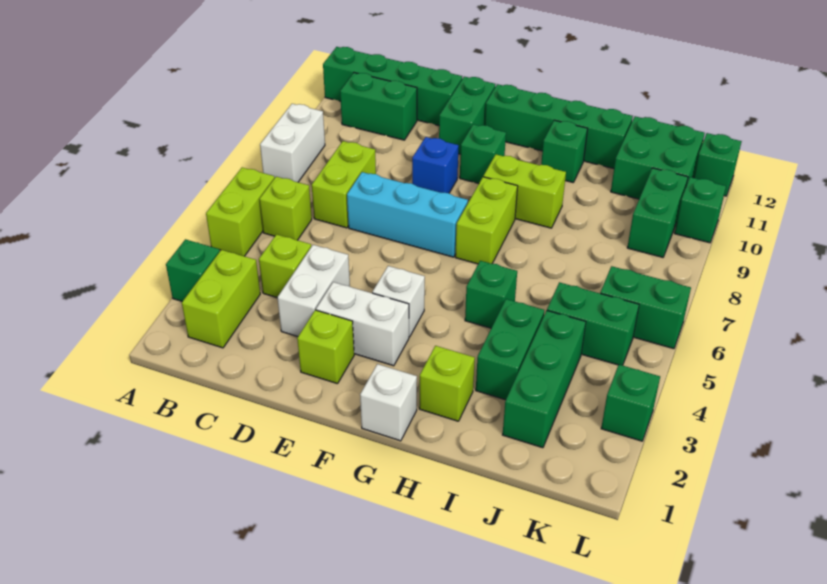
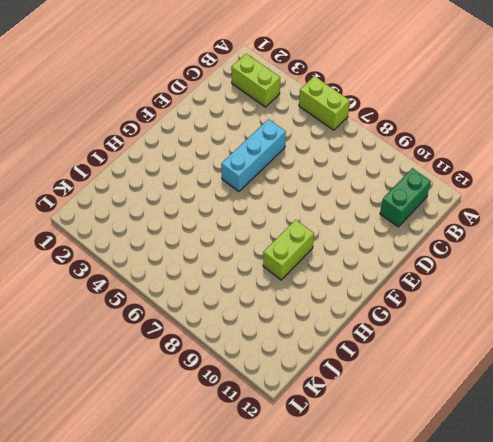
cyan brick D5:F5 level 1 -> cyan brick D7:F7 level 1
none -> green brick A3 level 1
none -> white brick A8:A9 level 1
none -> green brick A12:D12 level 1
none -> lime brick B6 level 1

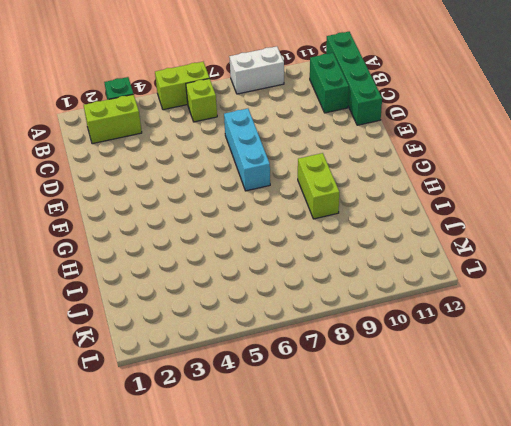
none -> lime brick C4 level 1
none -> lime brick C7:C8 level 1
none -> white brick D3:D4 level 1
none -> lime brick E2 level 1

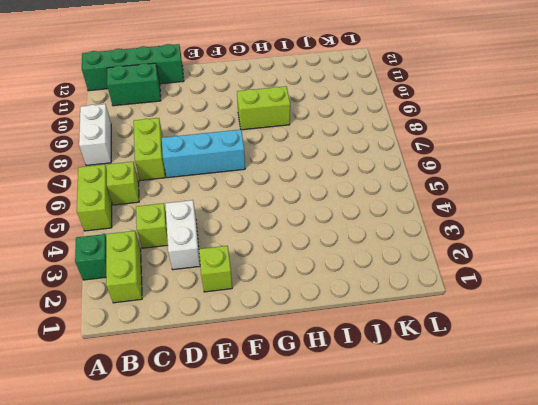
none -> white brick E3:F3 level 1
none -> blue brick E9 level 1
none -> green brick E11:E12 level 1
none -> white brick F4 level 1

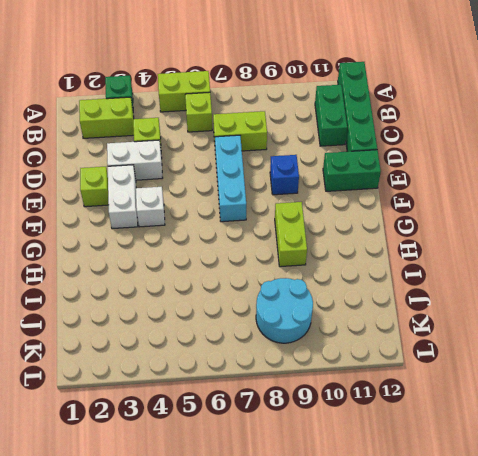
cyan round brick J8:K9 level 1 -> green brick K9:K10 level 1
none -> white brick A8:A9 level 1
none -> green brick F10 level 1
none -> green brick F12:I12 level 1
none -> white brick G1 level 1

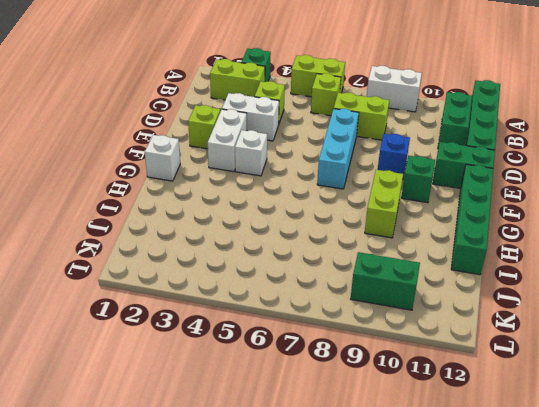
none -> lime brick G7:G8 level 1
none -> lime brick H2 level 1
none -> green brick H5 level 1
none -> green brick H11 level 1

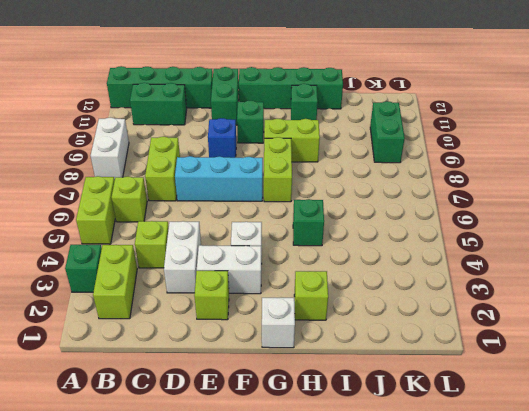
none -> green brick I3:I4 level 1
none -> green brick J2:J4 level 1
none -> green brick J5:K5 level 1
none -> green brick J11:K12 level 1

